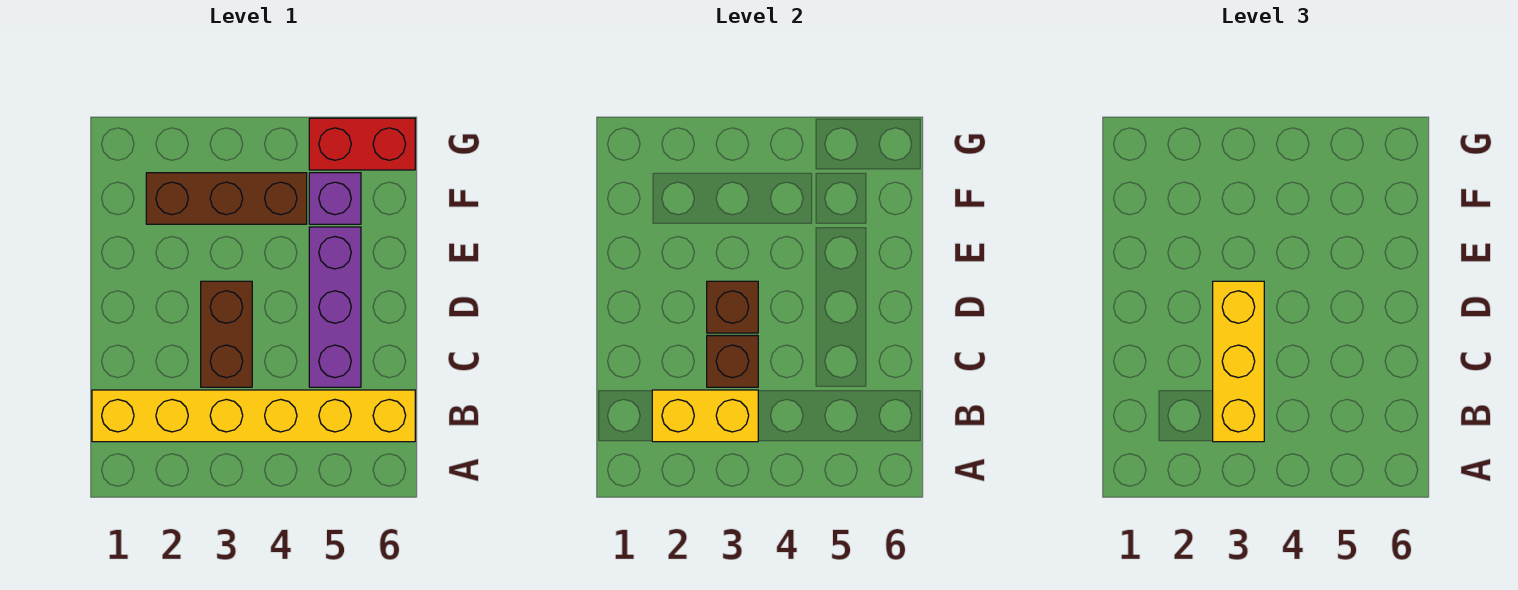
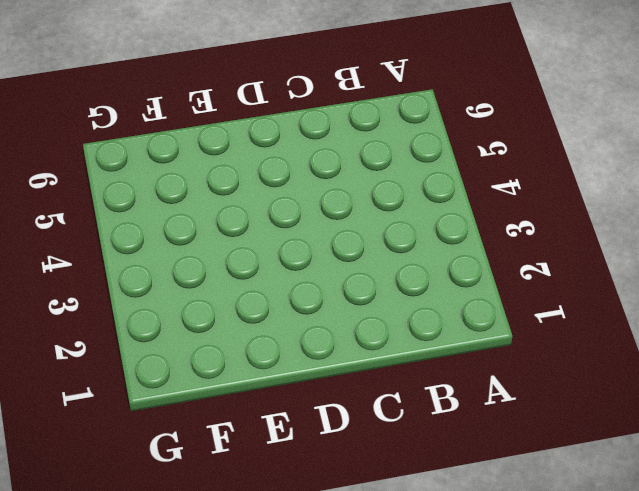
none -> yellow brick B1:B6 level 1
none -> brown brick C3:D3 level 1

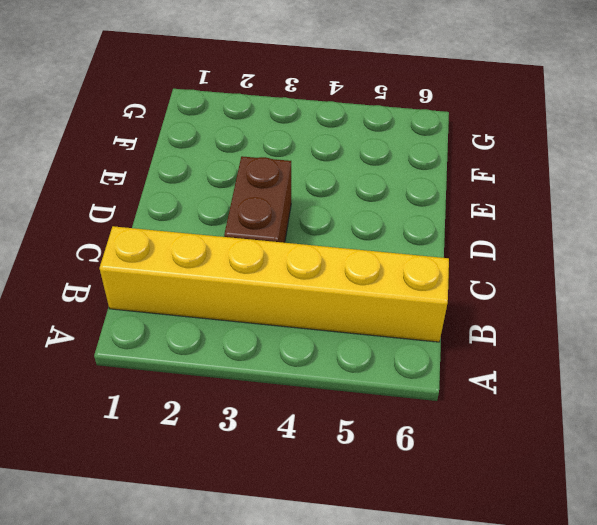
none -> purple brick C5:E5 level 1
none -> brown brick F2:F4 level 1

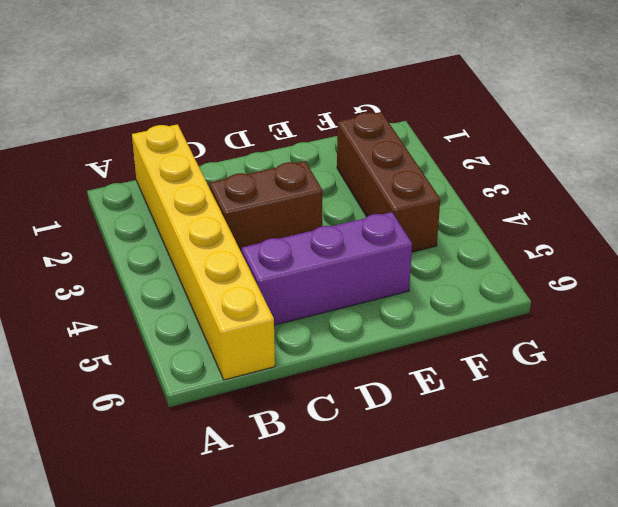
none -> purple brick F5 level 1
none -> red brick G5:G6 level 1

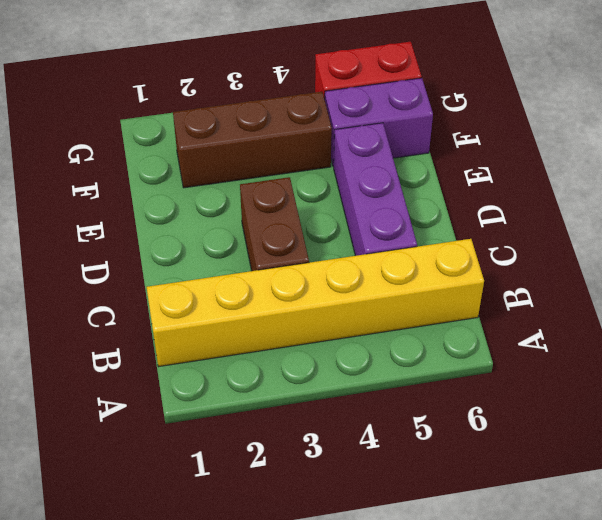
purple brick F5:F6 level 1 -> purple brick F5 level 1
none -> yellow brick B2:B3 level 2
none -> brown brick C3 level 2

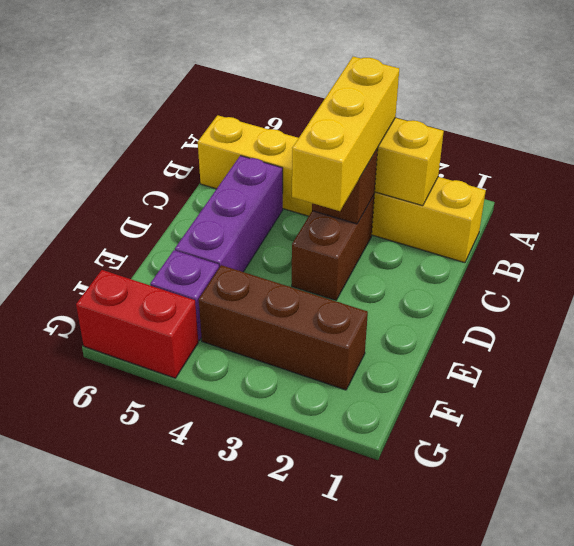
none -> brown brick D3 level 2

